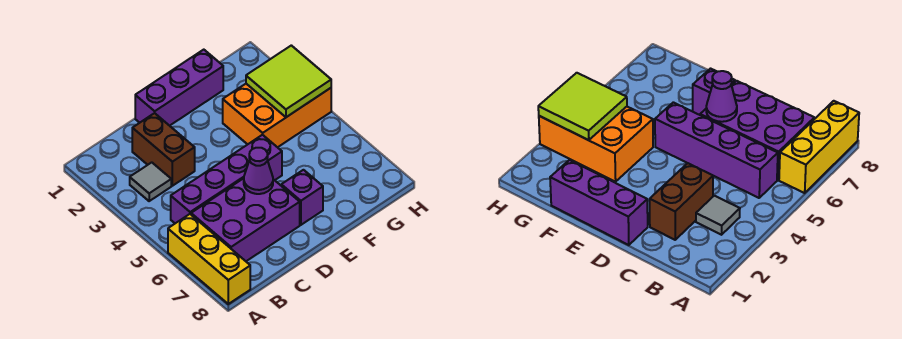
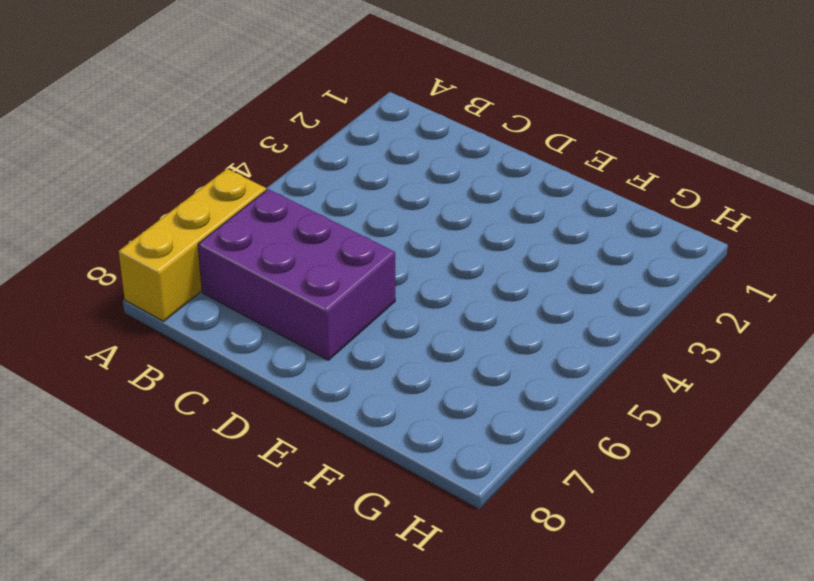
none -> grey tile B3 level 1
none -> purple brick B5:E5 level 1

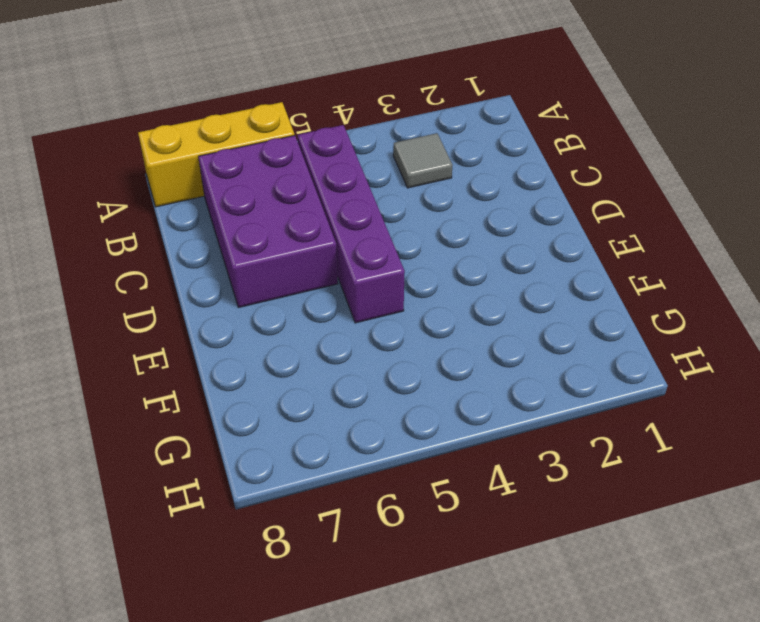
none -> brown brick C2:C3 level 1
none -> purple brick D1:F1 level 1

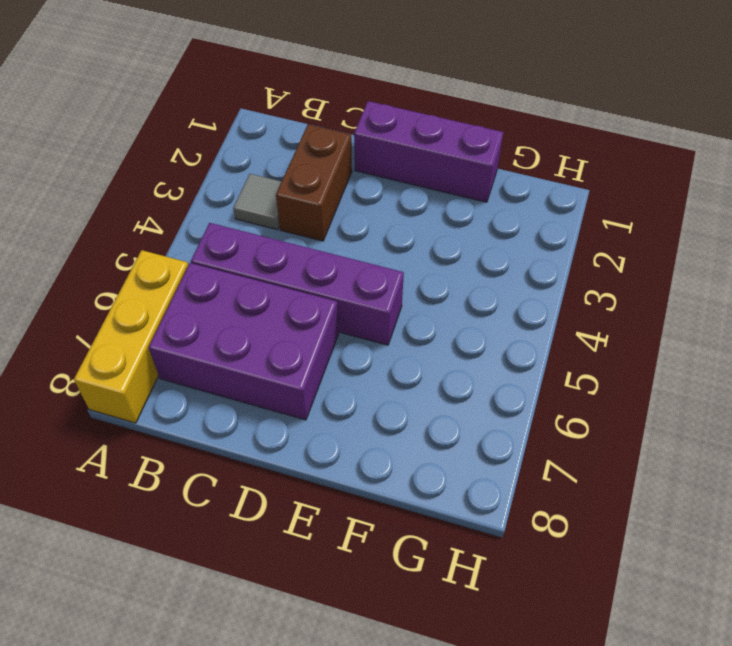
none -> purple brick E7 level 1
none -> orange brick F3:H4 level 1

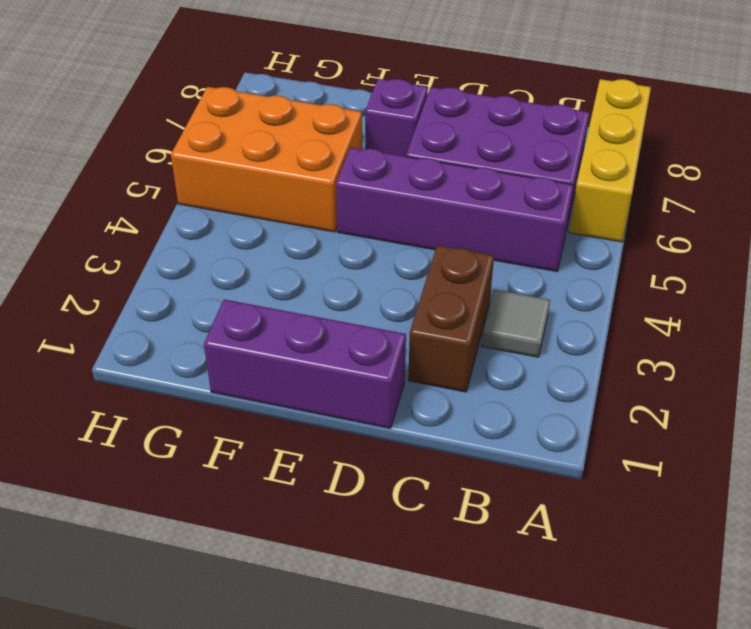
orange brick F5:H6 level 1 -> orange brick F3:H4 level 1
none -> purple cone D6 level 2
none -> lime tile G3:H4 level 2

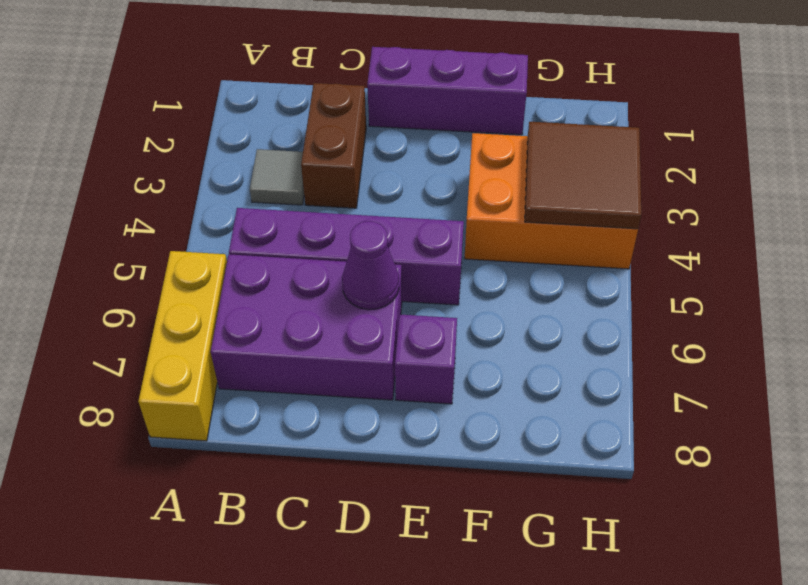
brown tile G3:H4 level 2 -> lime tile G3:H4 level 2

